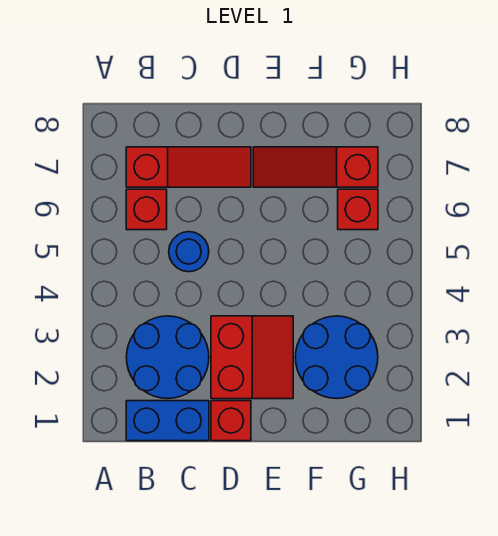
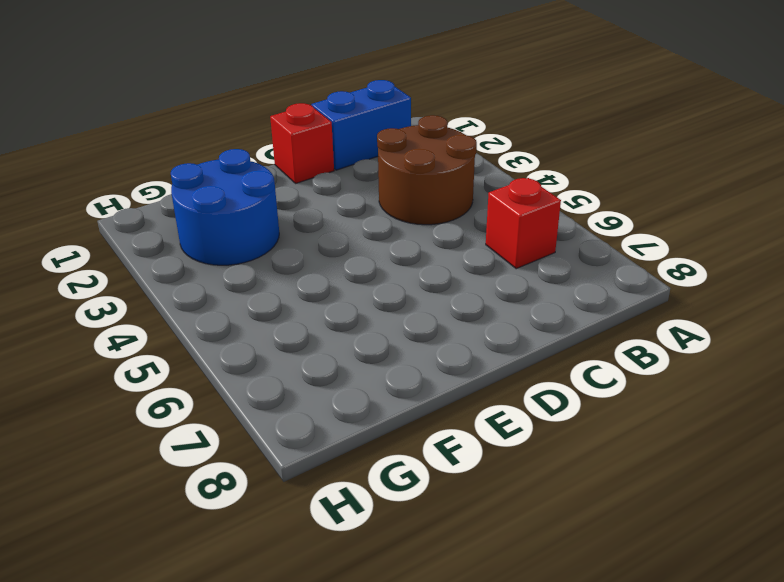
brown round brick B3:C4 level 1 -> blue round brick B2:C3 level 1
none -> red slope B7:D7 level 1 top B
none -> blue round brick C5 level 1

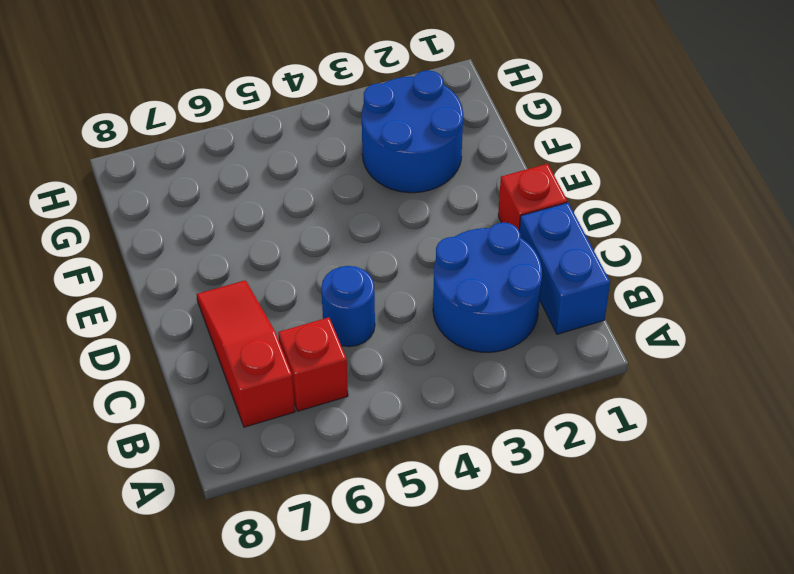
none -> red slope D2:E3 level 1 top D
none -> red slope E7:G7 level 1 top G

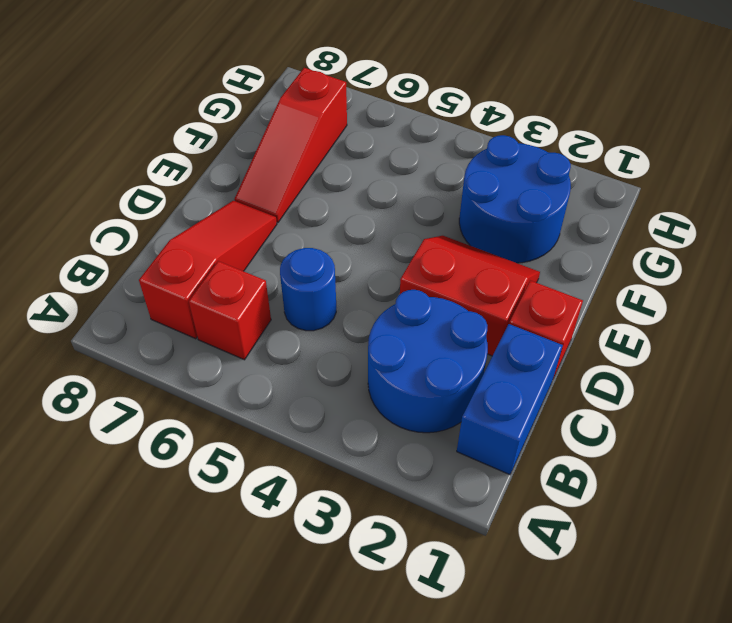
none -> red brick G6 level 1

